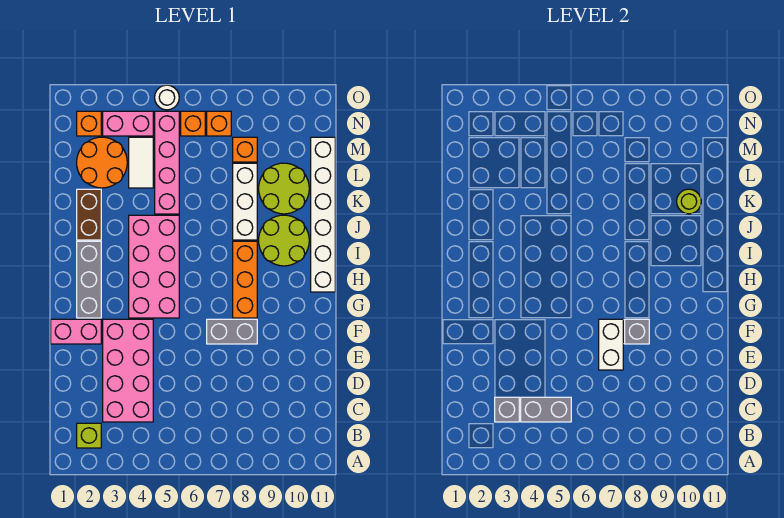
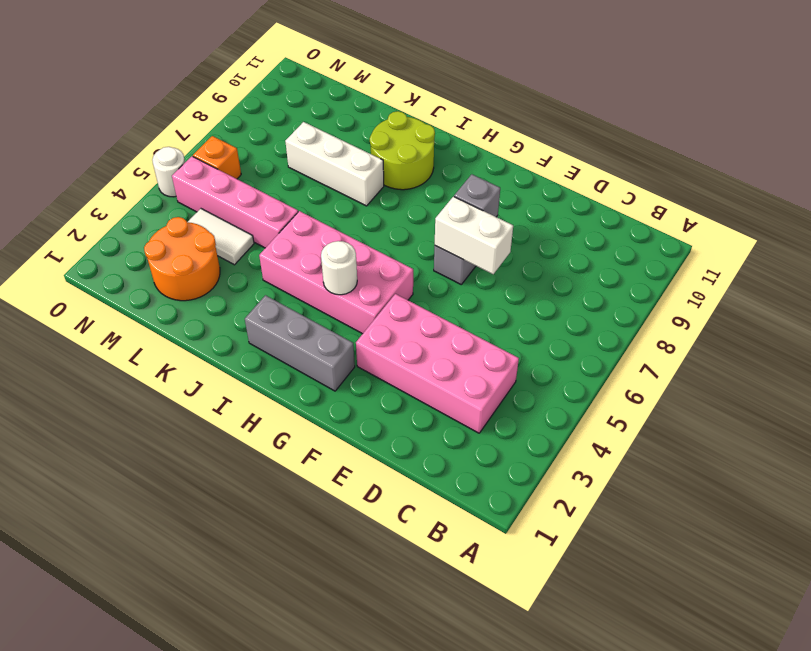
white round brick H4 level 2 -> none
none -> lime brick B2 level 1
none -> pink brick F1:F2 level 1
none -> orange brick G8:I8 level 1

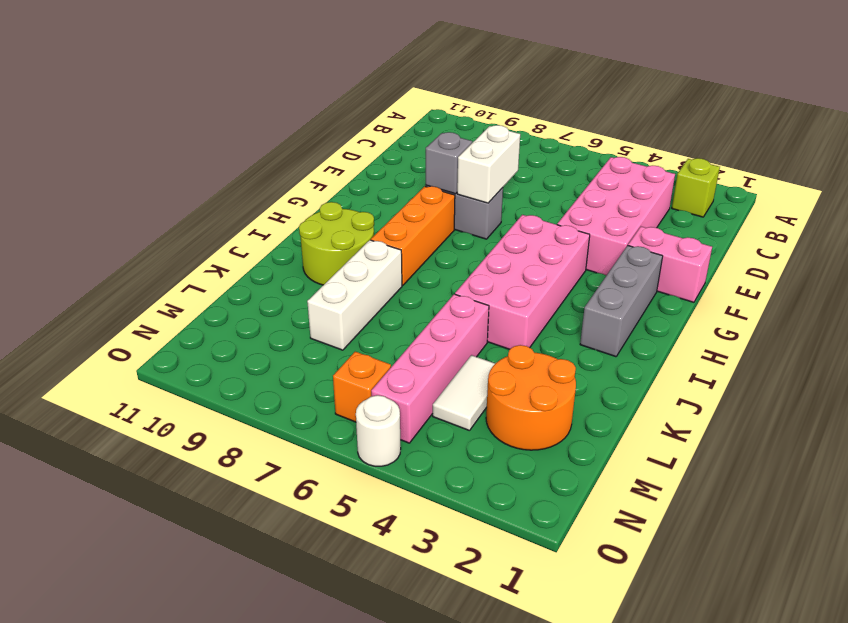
none -> white brick H11:M11 level 1
none -> brown brick J2:K2 level 1
none -> lime round brick K9:L10 level 1

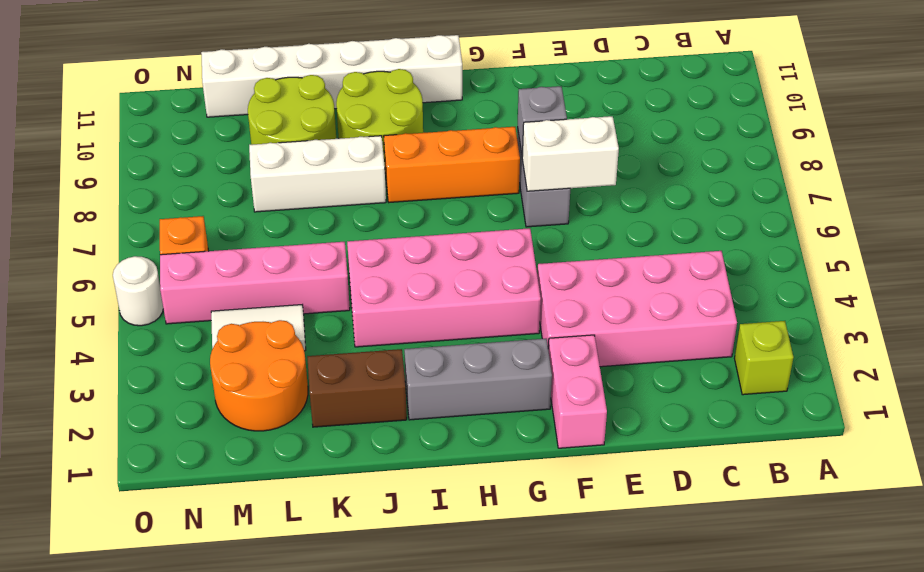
none -> orange brick M8 level 1
none -> orange brick N2 level 1
none -> pink brick N3:N4 level 1

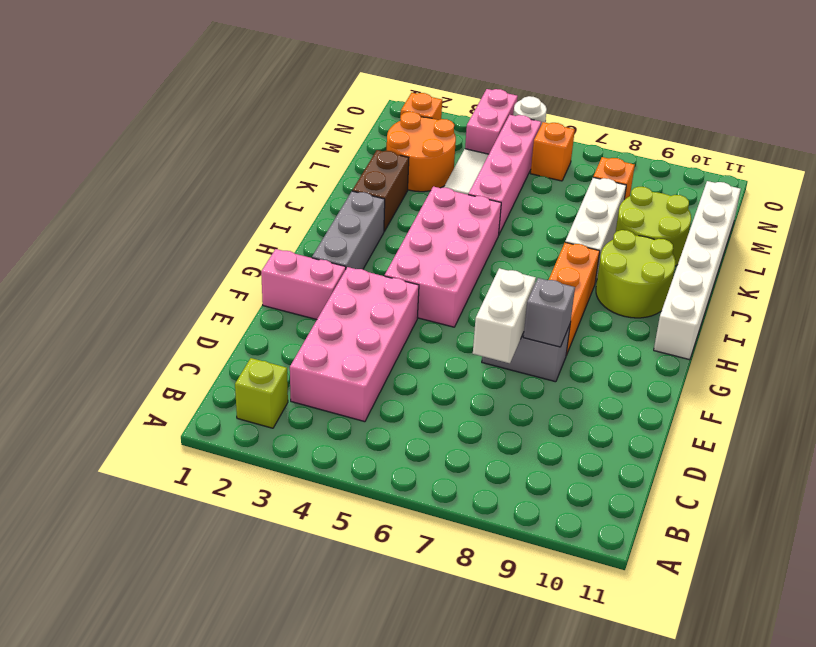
pink brick N4:O4 level 1 -> pink brick N3:N4 level 1
none -> orange brick N7 level 1
none -> grey brick C3 level 2
none -> grey brick C4:C5 level 2

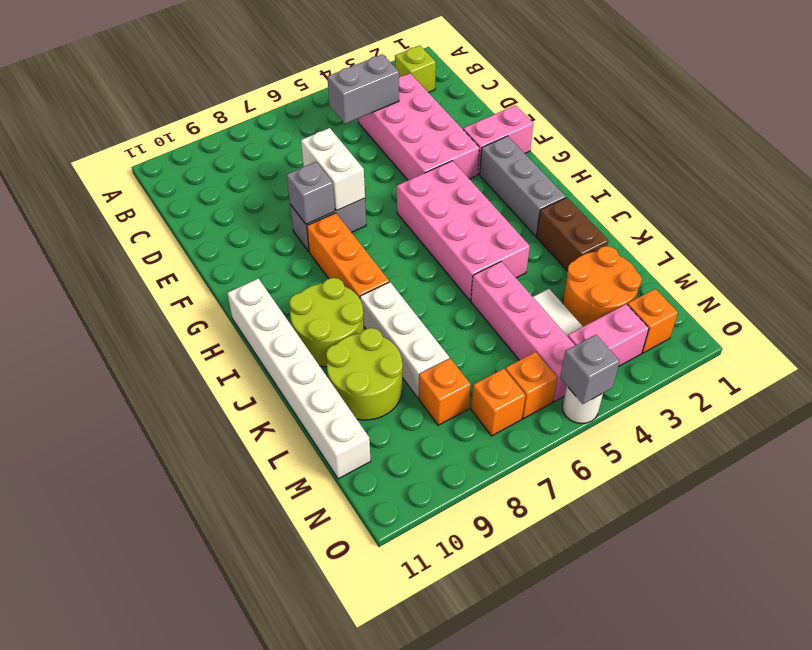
grey brick O5 level 2 -> grey brick C3 level 2
none -> lime round brick K10 level 2

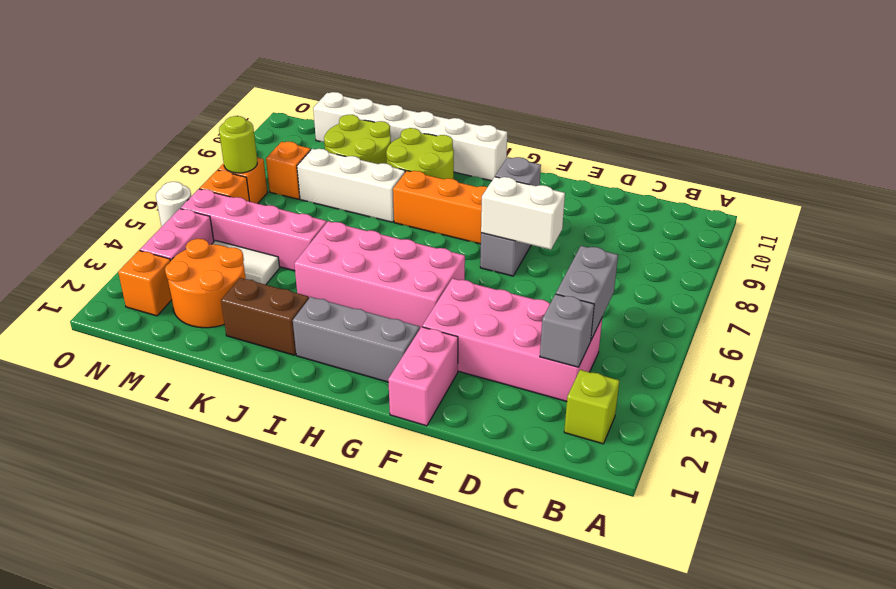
lime round brick N7 level 2 -> lime round brick K10 level 2

